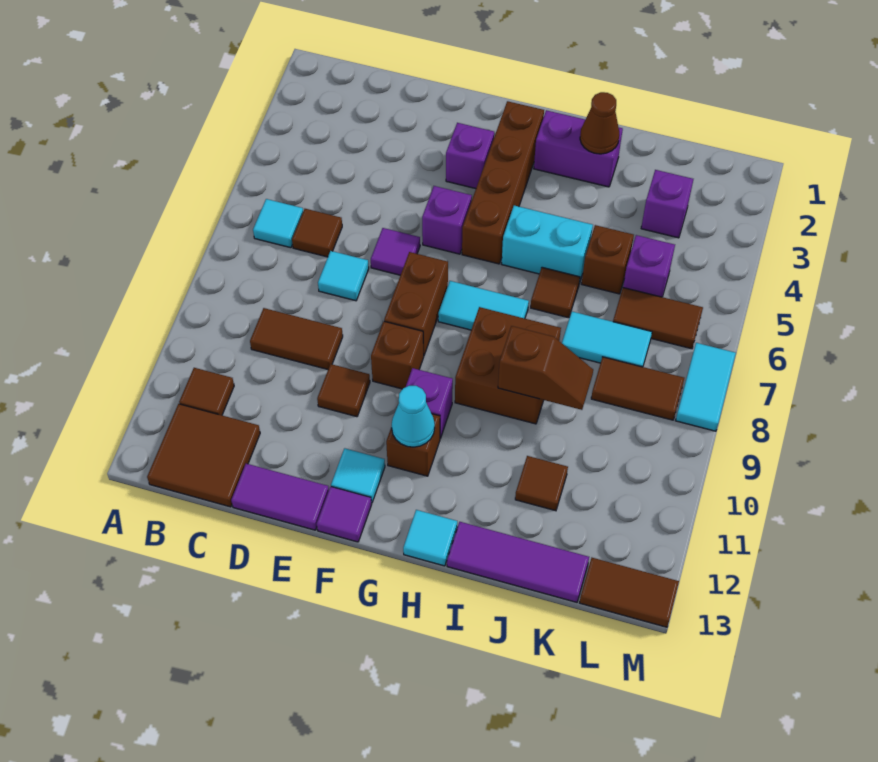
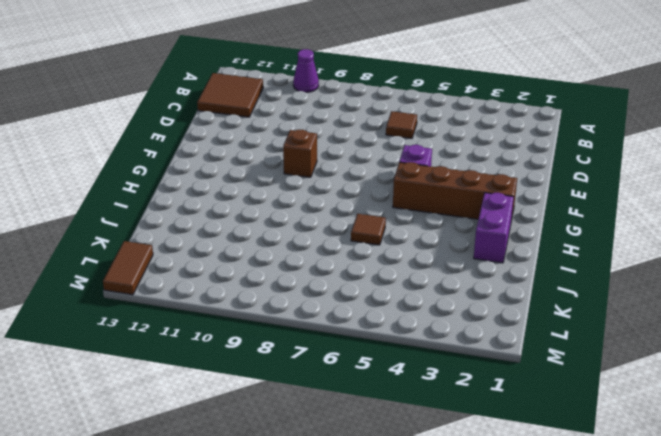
purple cone A10 level 1 -> none
none -> cyan tile B6 level 1
none -> brown tile B11 level 1
none -> brown tile C9:D9 level 1
none -> cyan tile D7 level 1

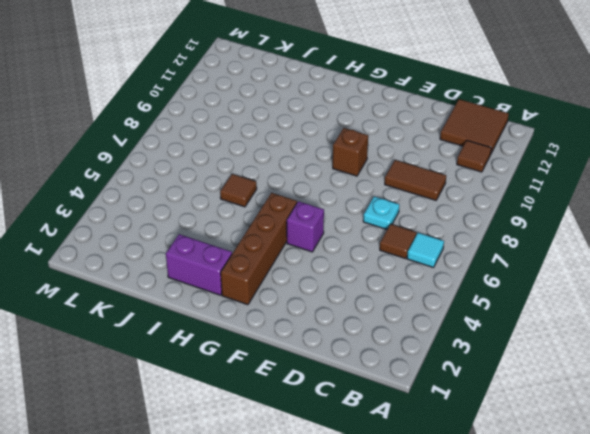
cyan plate D7 level 1 -> cyan tile D7 level 1
none -> purple tile D13:E13 level 1
none -> purple tile E6 level 1
none -> brown tile E10 level 1
none -> purple brick F3 level 1

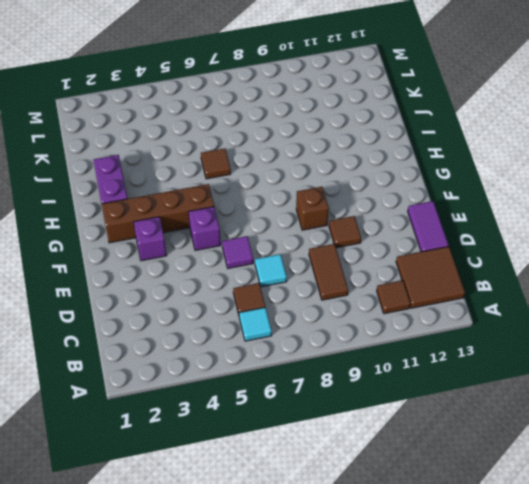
none -> brown brick F7:F8 level 1
none -> cyan tile F12 level 1
none -> purple tile F13 level 1
none -> cyan tile G7:H7 level 1

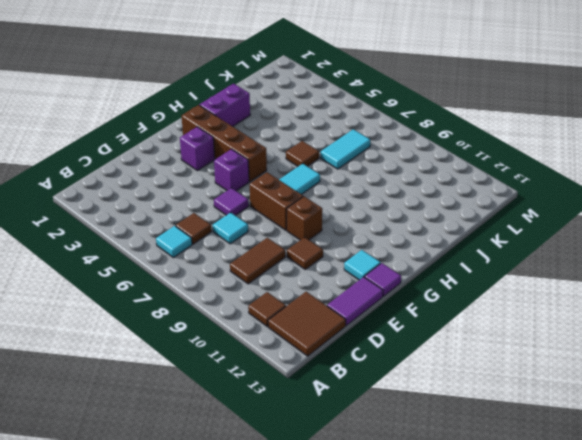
none -> purple brick G10 level 1
none -> brown brick G11 level 1
none -> cyan brick H5:I5 level 1
none -> brown brick H8:I9 level 1

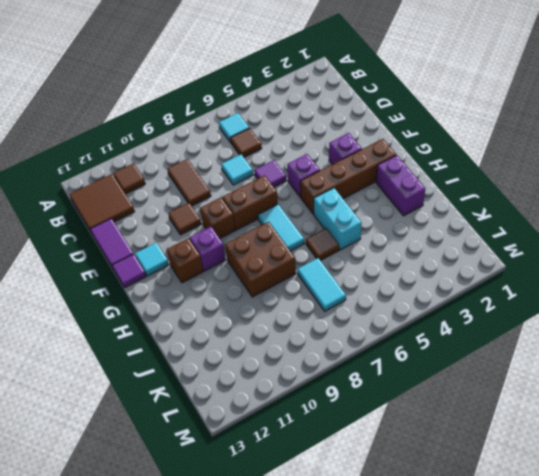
none -> cyan tile H13 level 1
none -> purple tile I13:K13 level 1
none -> brown brick J5 level 1
none -> brown tile J11 level 1

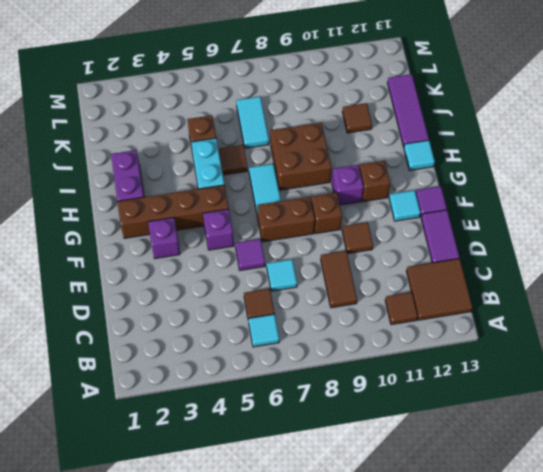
none -> purple brick K3 level 1
none -> purple brick K5 level 1
none -> brown tile K6:L6 level 1
none -> brown tile K8:L8 level 1

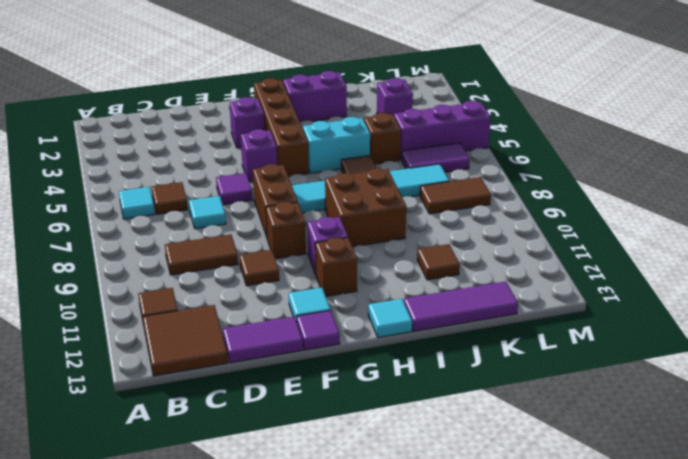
purple brick K5:M5 level 1 -> purple brick K5 level 1
purple tile K6:L6 level 1 -> brown tile K6:L6 level 1
none -> brown tile L13:M13 level 1
none -> cyan tile M7:M8 level 1
none -> cyan cone G11 level 2
none -> brown cone I2 level 2

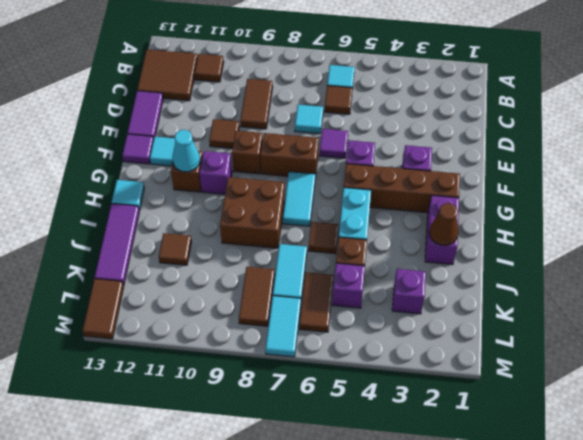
cyan tile L7:M7 level 1 -> cyan tile M7:M8 level 1
none -> brown slope I9:J9 level 2 top I

